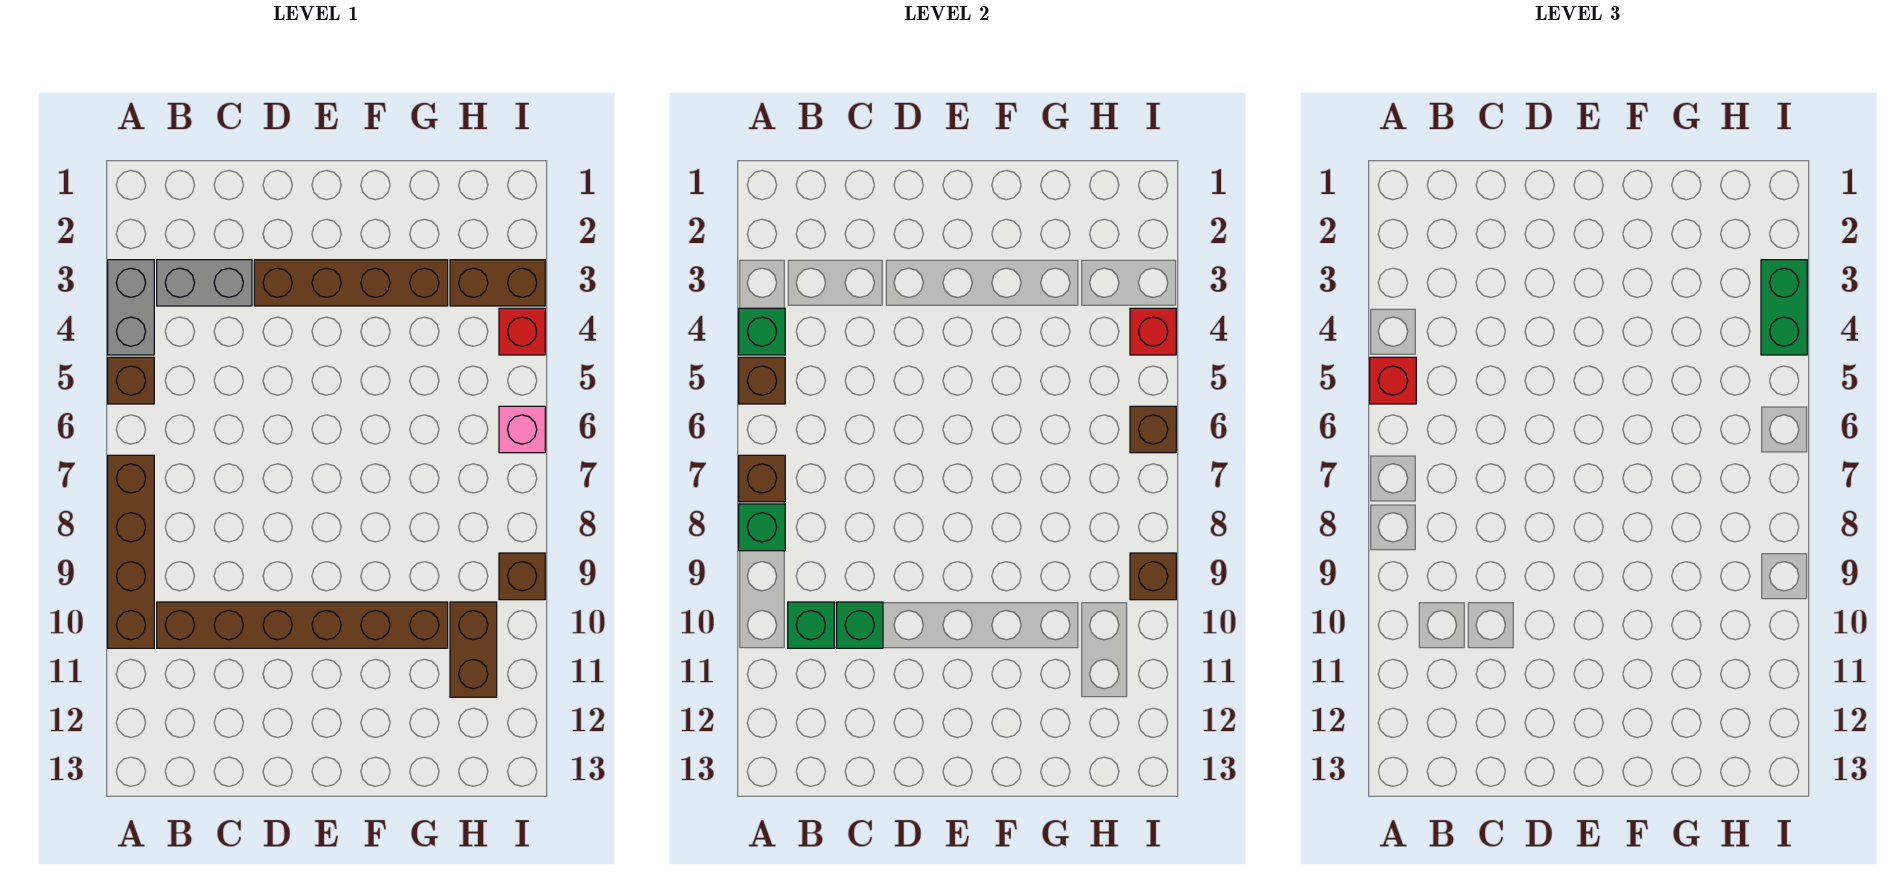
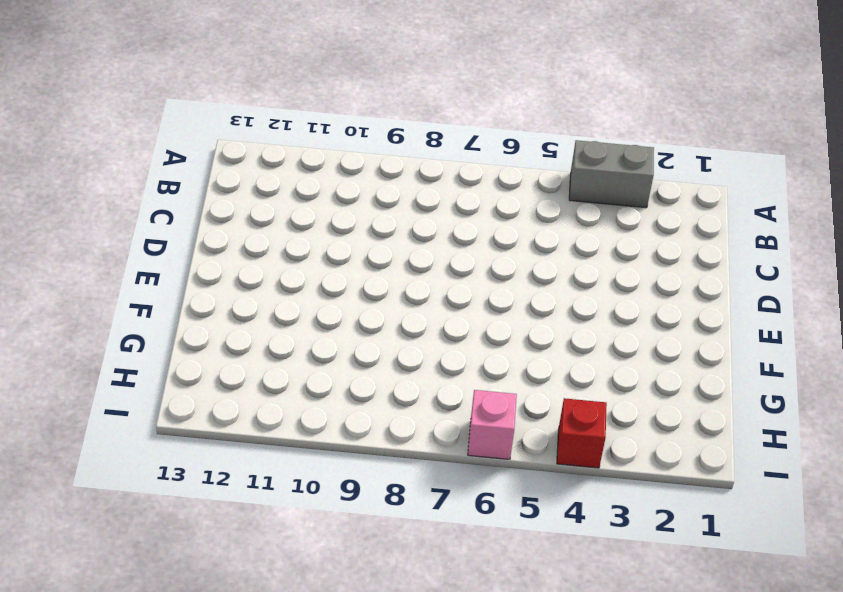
none -> brown brick A5 level 1
none -> brown brick A7:A10 level 1
none -> grey brick B3:C3 level 1

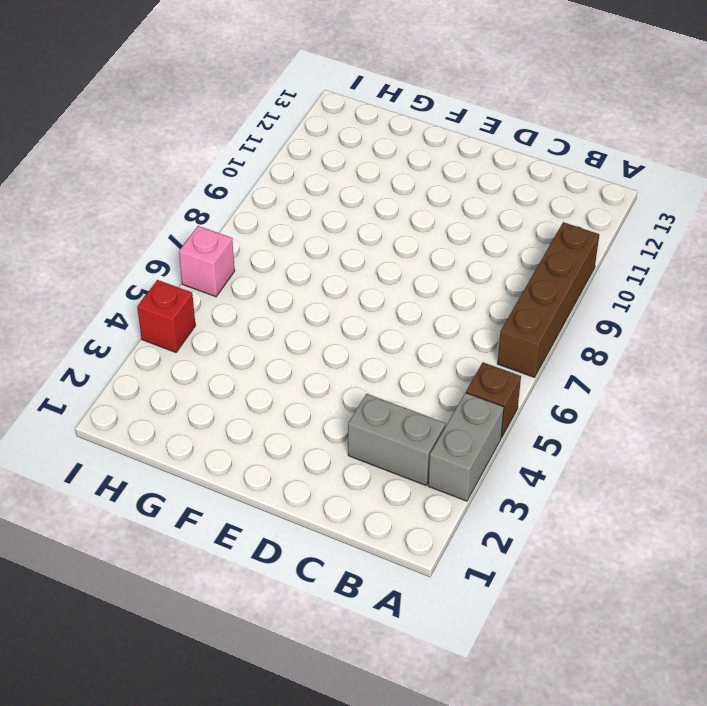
none -> brown brick B10:G10 level 1
none -> brown brick D3:G3 level 1
none -> brown brick H3:I3 level 1

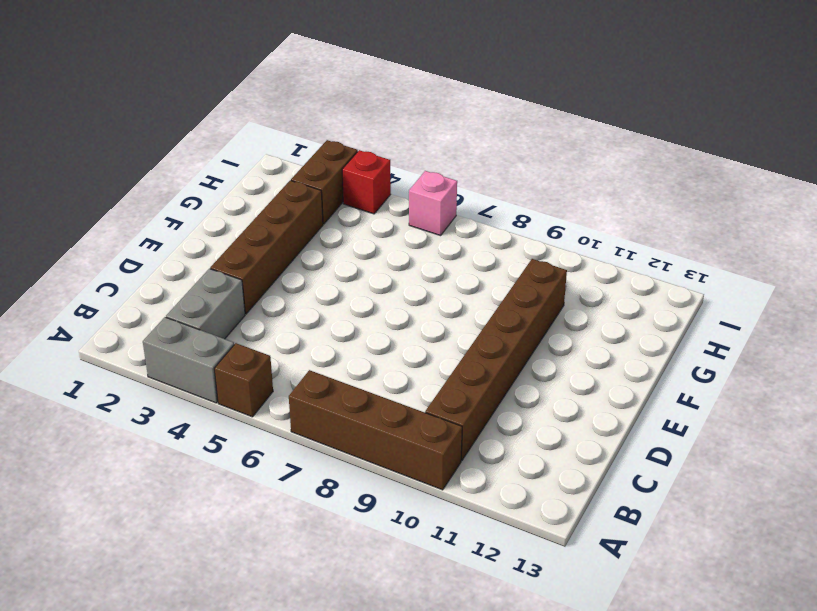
none -> brown brick H10:H11 level 1
none -> brown brick I9 level 1
none -> green brick A4 level 2

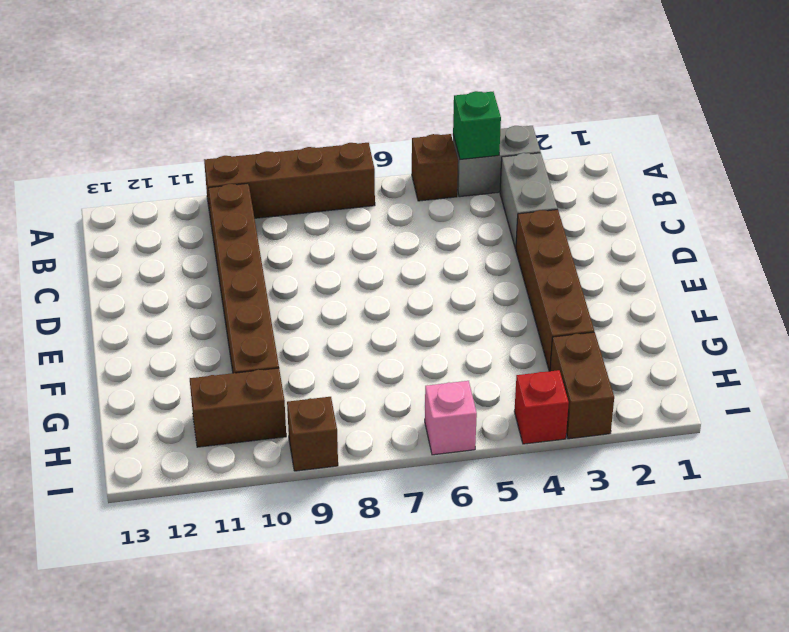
none -> brown brick A5 level 2
none -> brown brick A7 level 2
none -> green brick A8 level 2

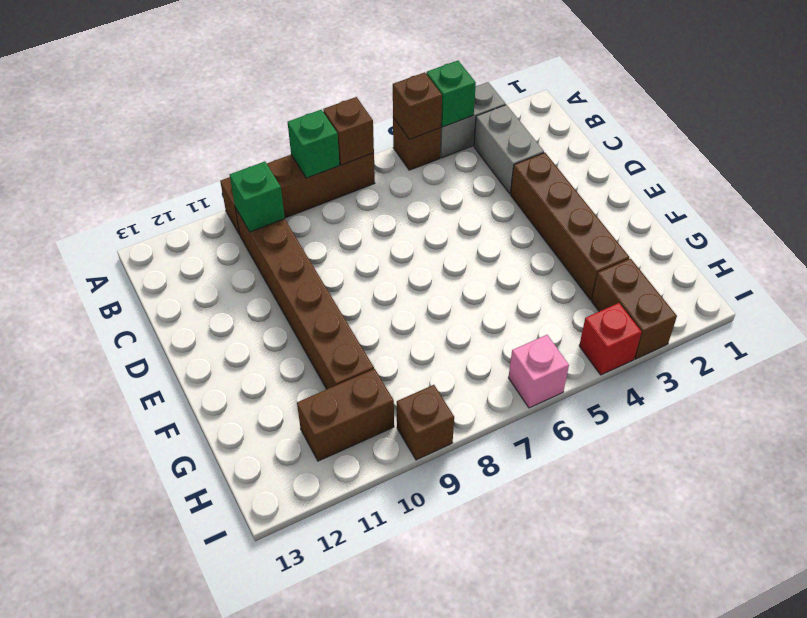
none -> green brick C10 level 2
none -> red brick I4 level 2
none -> brown brick I6 level 2

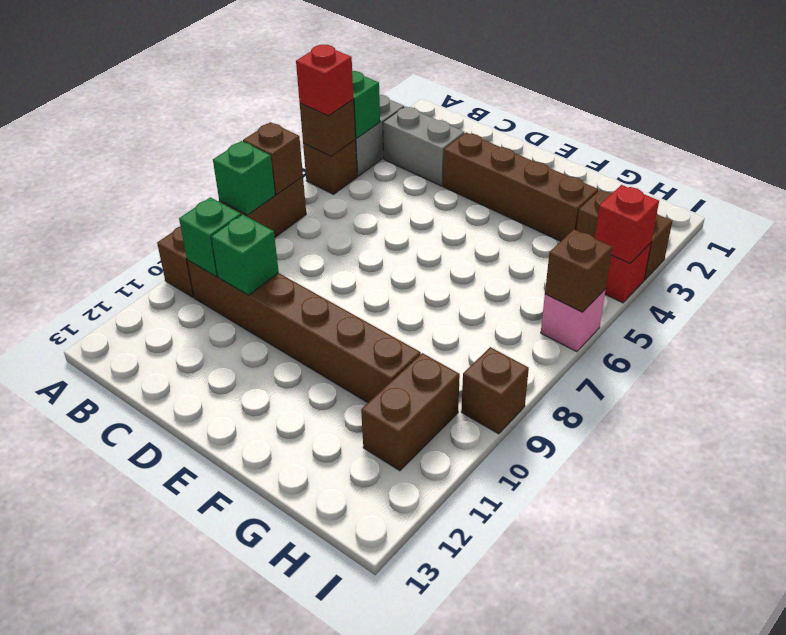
none -> brown brick I9 level 2
none -> green brick I3:I4 level 3

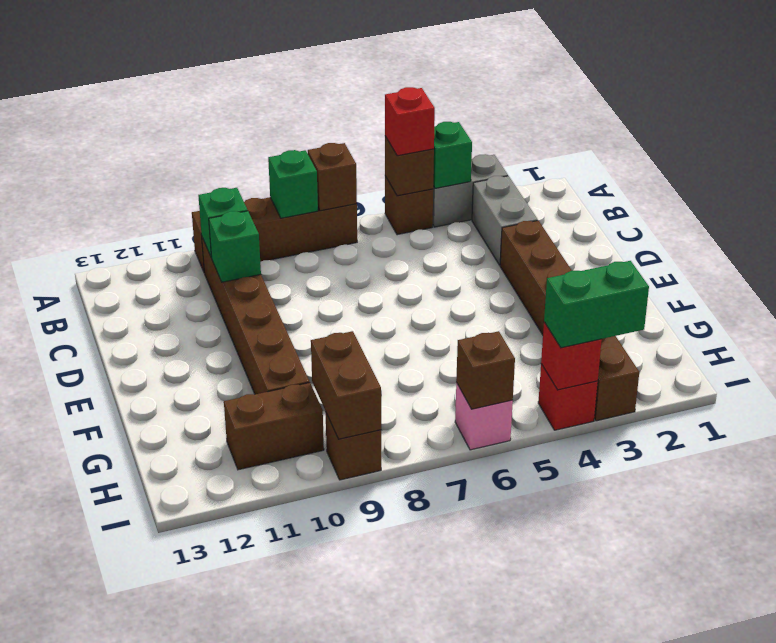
brown brick H9:I9 level 2 -> brown brick I9 level 2

